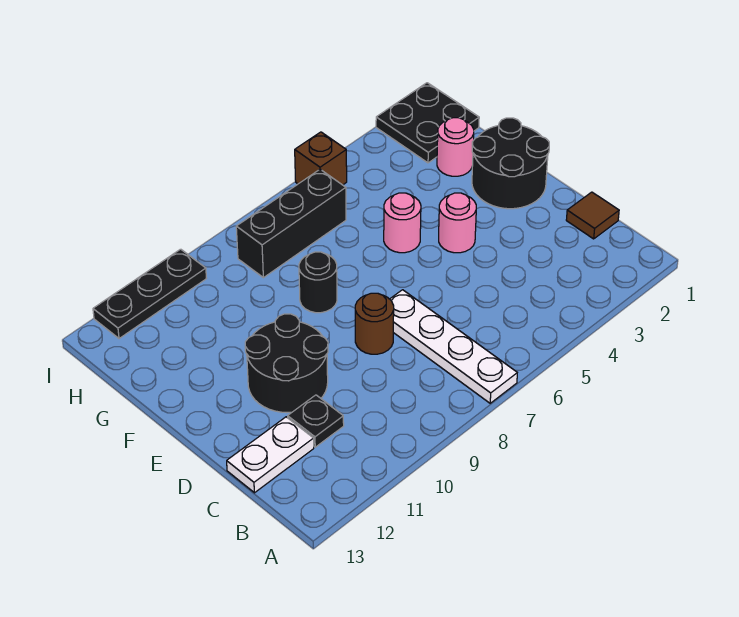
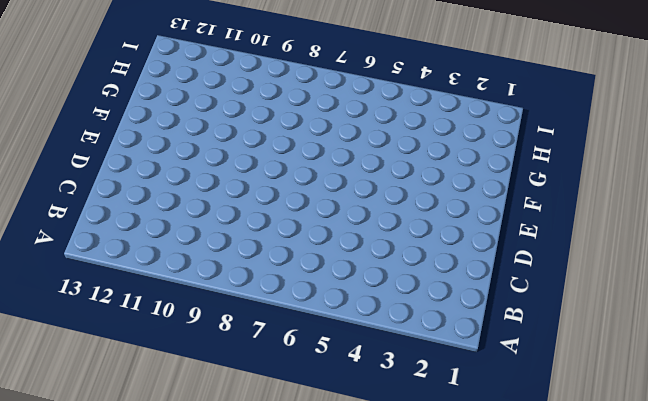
none -> white plate A7:D7 level 1
none -> brown tile C1 level 1
none -> black plate C11 level 1

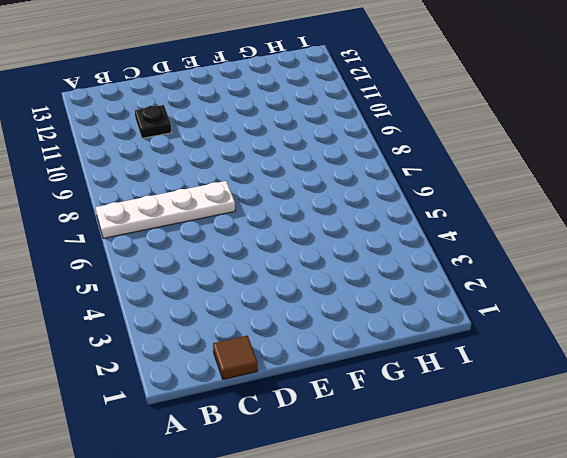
none -> white plate C12:C13 level 1
none -> brown round brick D8 level 1
none -> black round brick D10:E11 level 1

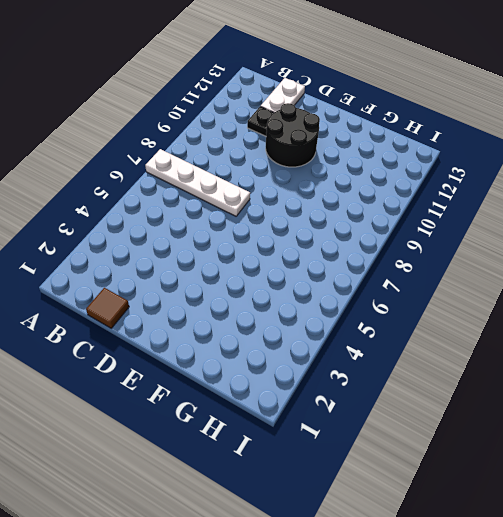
none -> brown round brick D8 level 1
none -> black round brick E1:F2 level 1
none -> pink round brick E4 level 1

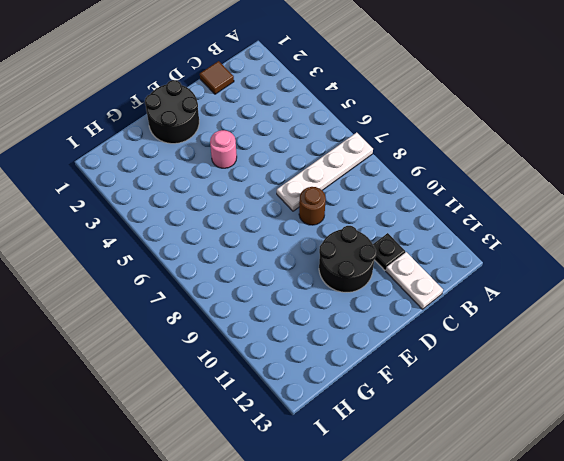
none -> pink round brick F5 level 1
none -> black round brick F8 level 1
none -> pink round brick G2 level 1

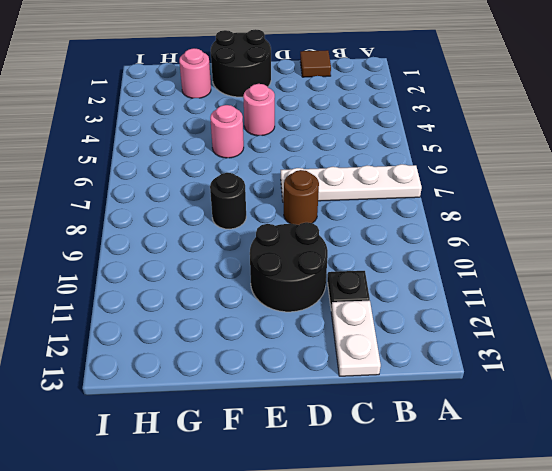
none -> black plate H1:I2 level 1
none -> black brick H6:H8 level 1
none -> brown brick I5 level 1

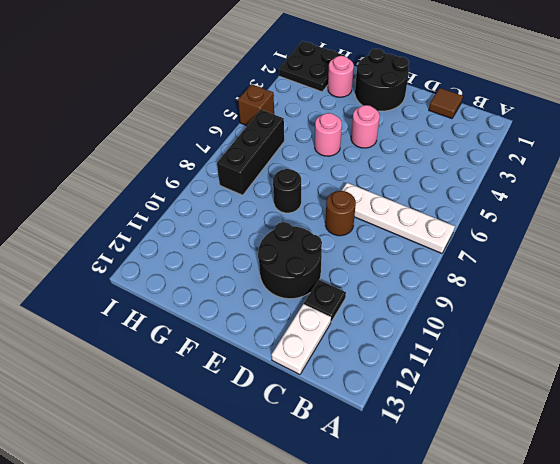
none -> black plate I10:I12 level 1

